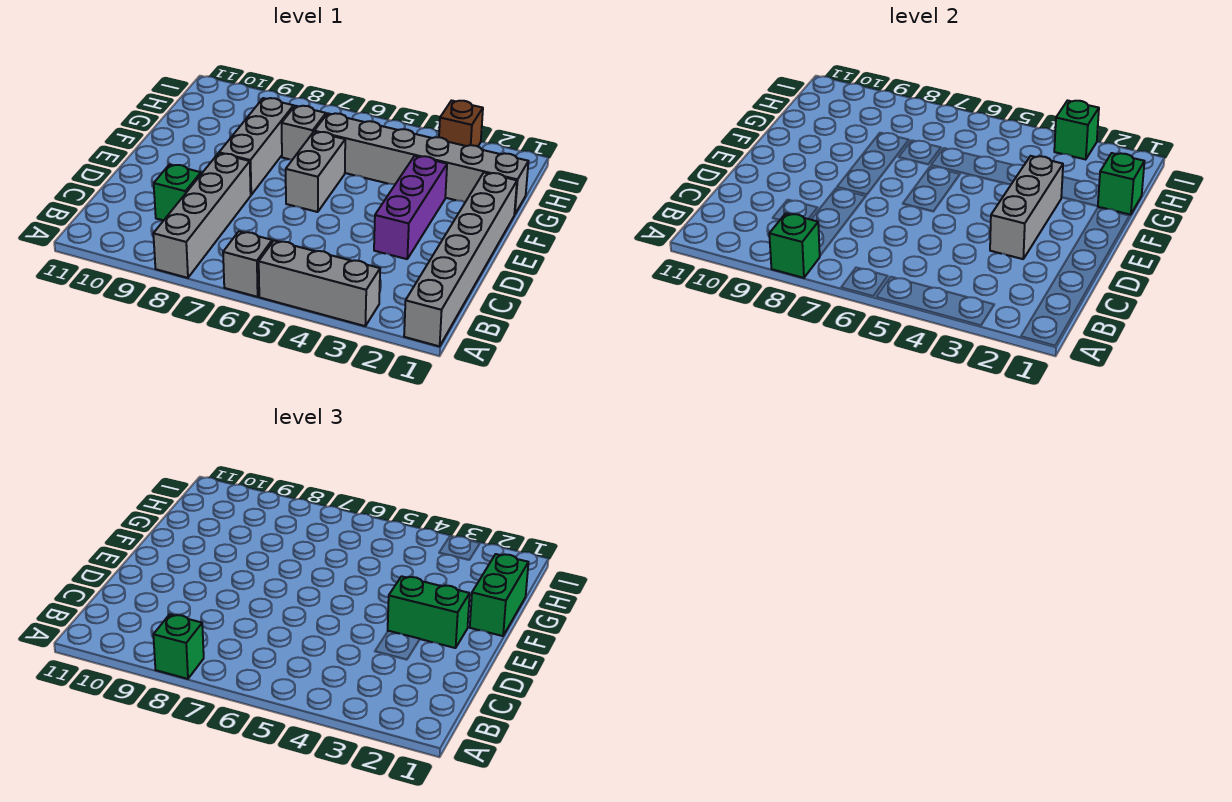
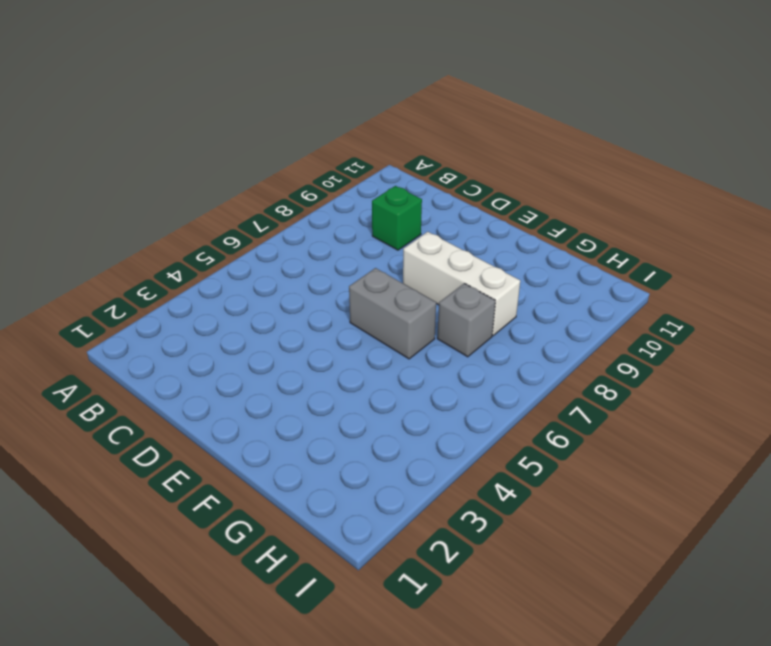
white brick E8:G8 level 1 -> grey brick E8:G8 level 1
none -> grey brick A1:F1 level 1
none -> grey brick A3:A5 level 1
none -> grey brick A6 level 1

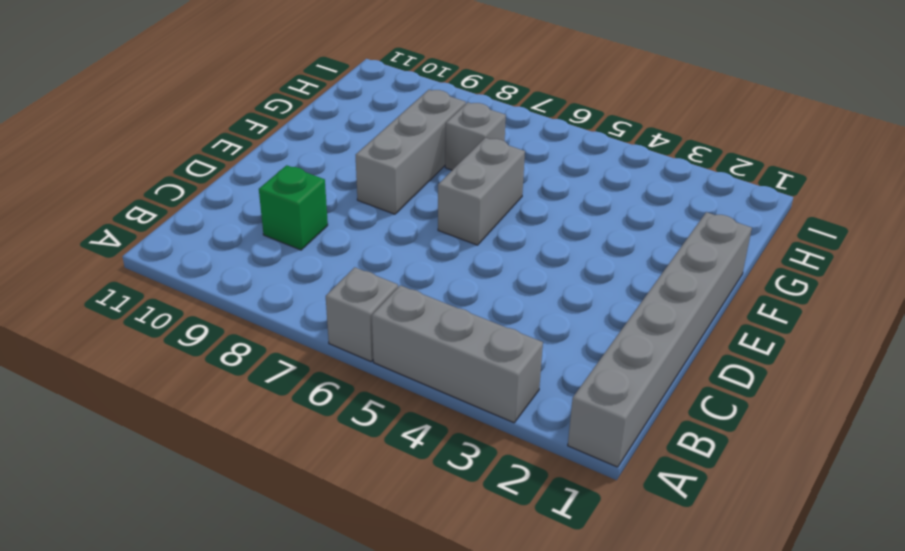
none -> grey brick A8:D8 level 1
none -> purple brick D3:F3 level 1
none -> grey brick G1:G6 level 1

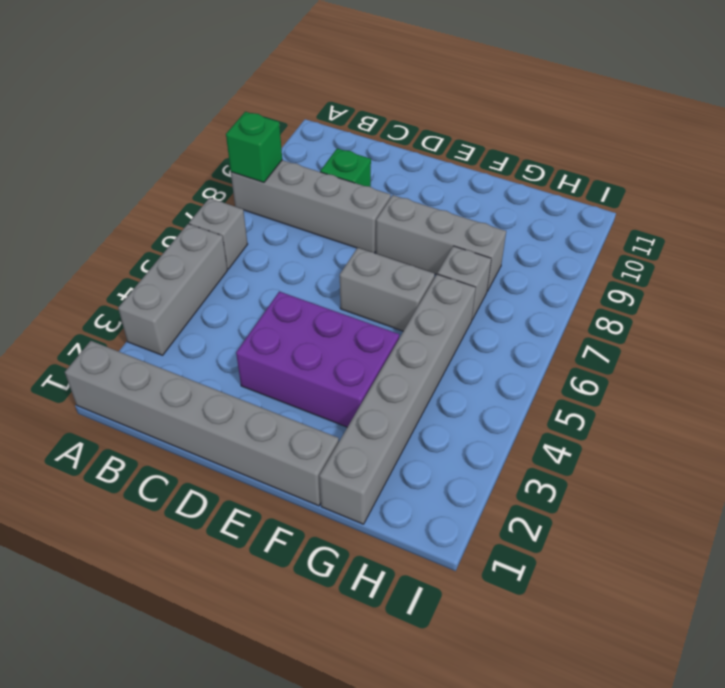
purple brick D3:F4 level 1 -> purple brick D3:F3 level 1
none -> brown brick I3 level 1
none -> grey brick D3:F3 level 2
none -> green brick G1 level 2

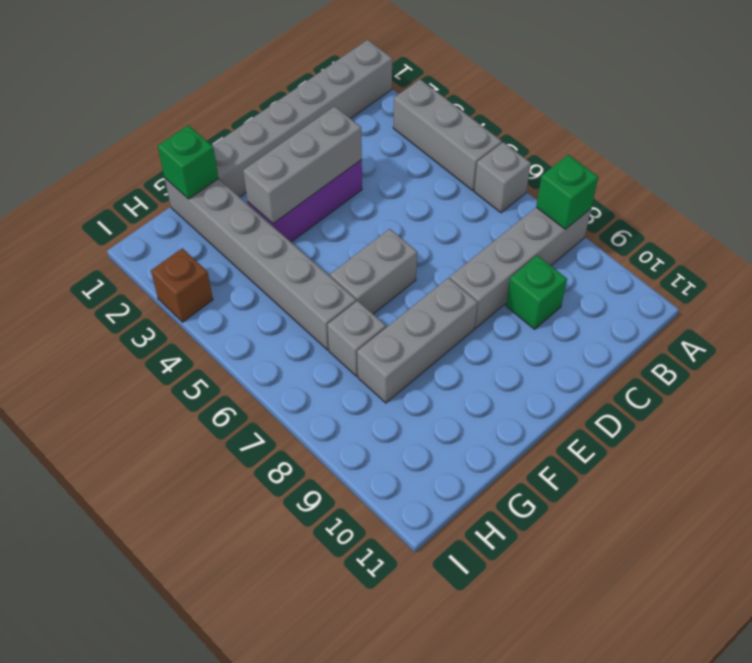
none -> green brick I3 level 2
none -> green brick A8 level 3
none -> green brick E2:E3 level 3

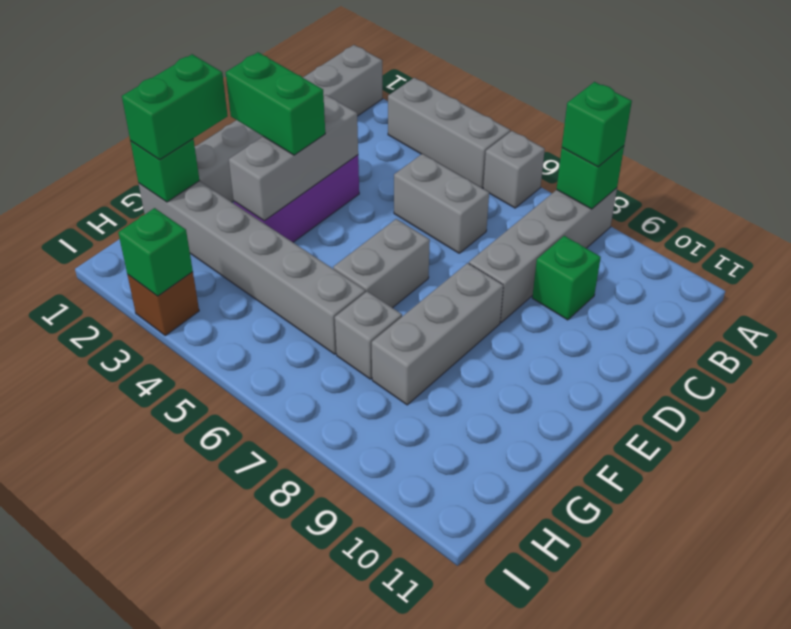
grey brick C5:C6 level 1 -> none

